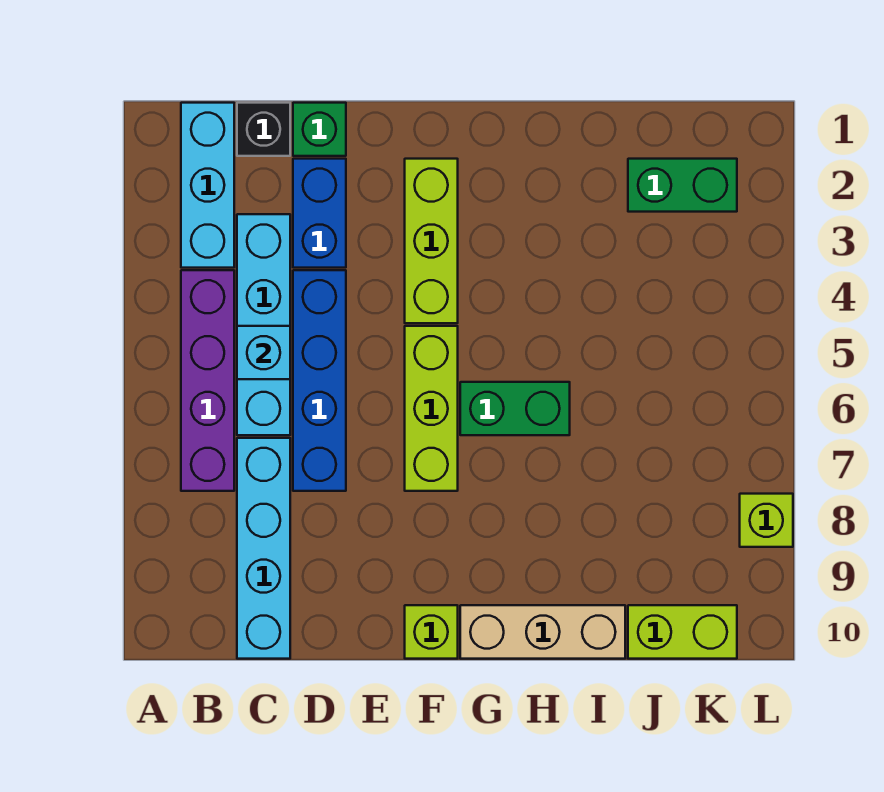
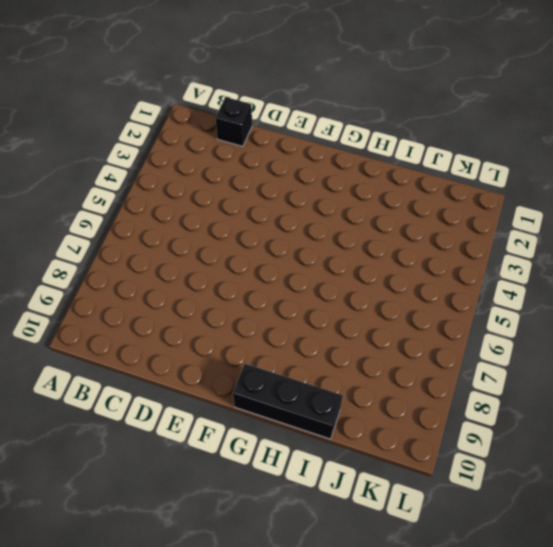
black brick G10:I10 level 1 -> tan brick G10:I10 level 1
none -> cyan brick B1:B3 level 1
none -> purple brick B4:B7 level 1
none -> cyan brick C3:C6 level 1

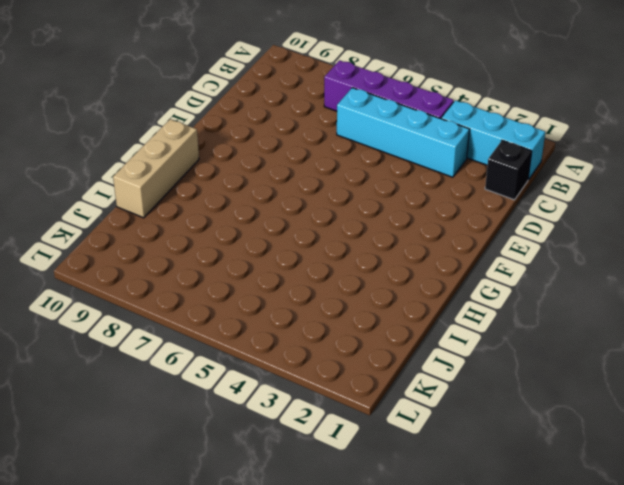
none -> cyan brick C7:C10 level 1
none -> green brick D1 level 1
none -> blue brick D2:D3 level 1

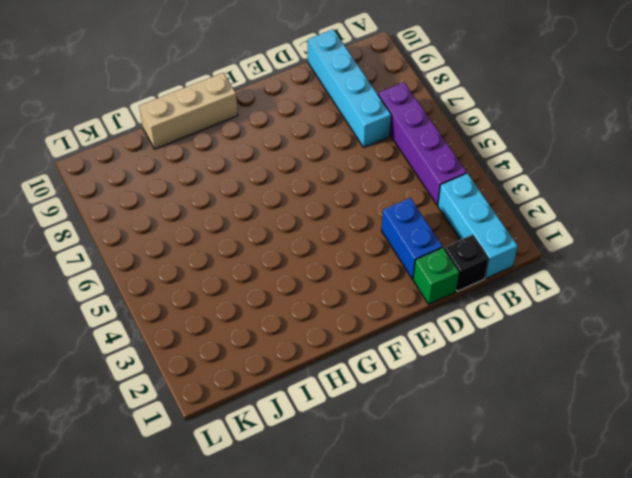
none -> cyan brick C3:C6 level 1
none -> blue brick D4:D7 level 1
none -> lime brick F2:F4 level 1

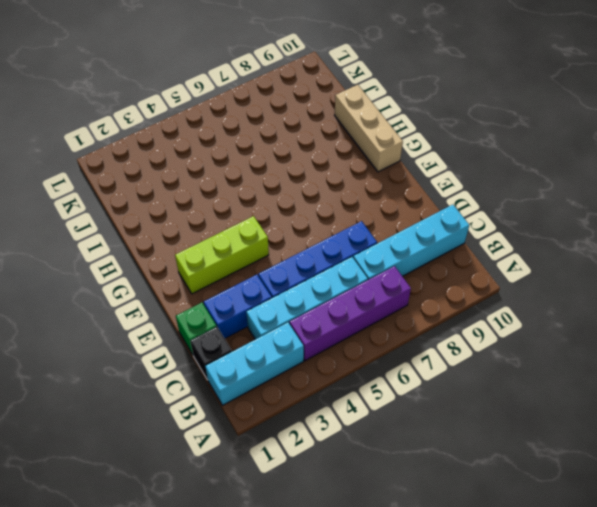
none -> lime brick F5:F7 level 1
none -> lime brick F10 level 1
none -> green brick G6:H6 level 1

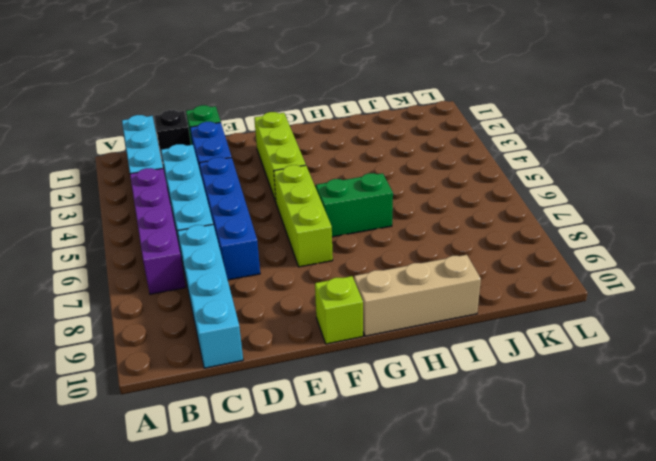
none -> green brick J2:K2 level 1
none -> lime brick J10:K10 level 1
none -> lime brick L8 level 1

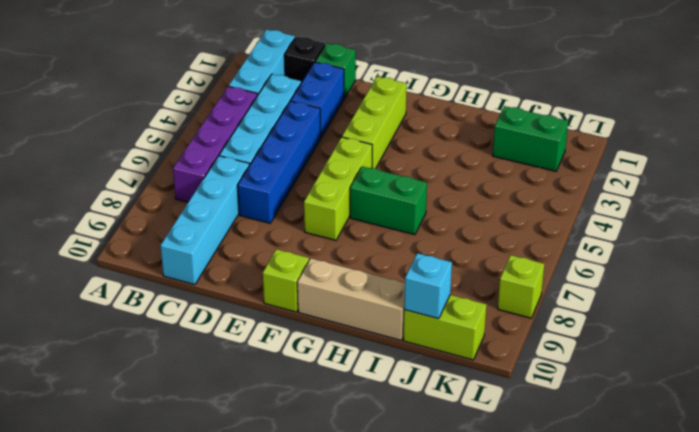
cyan brick J10 level 2 -> cyan brick C5 level 2

